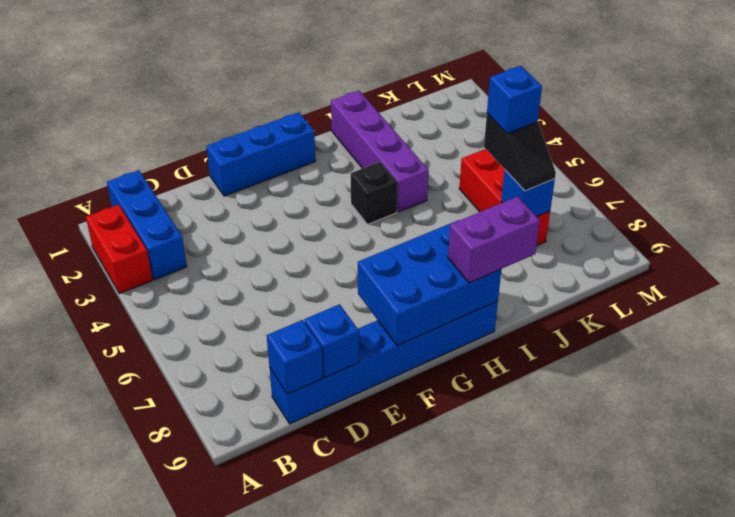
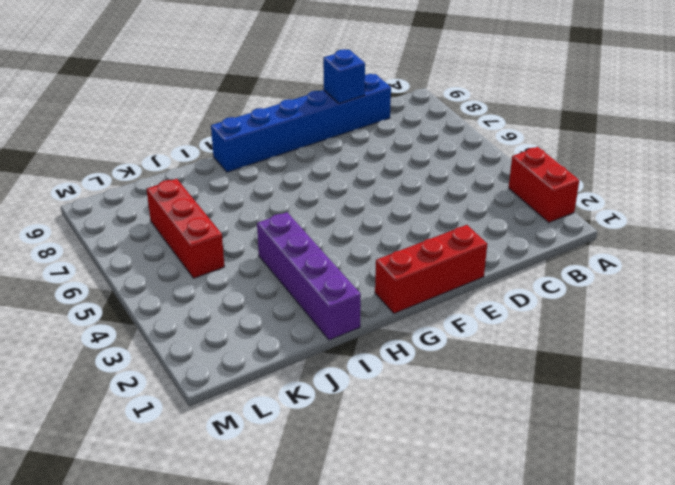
red brick E1:G1 level 1 -> blue brick E1:G1 level 1
none -> blue brick B1:B3 level 1
none -> black brick H4 level 1
none -> blue brick C9 level 2

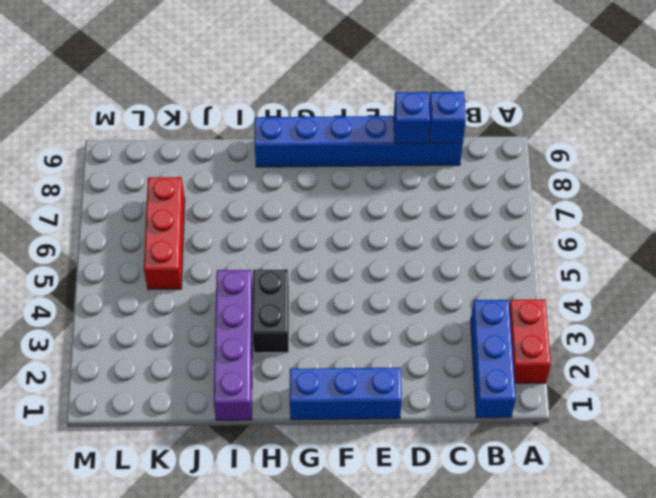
black brick H3:H4 level 1 -> black brick H4 level 1
none -> blue brick F8:H9 level 2
none -> blue brick K7 level 2
none -> purple brick H9:I9 level 3

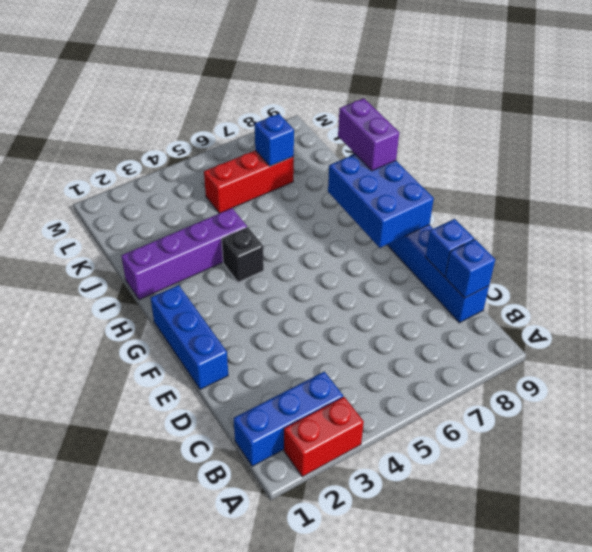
none -> black slope K6:K7 level 3 top 6
none -> blue brick K6 level 4

